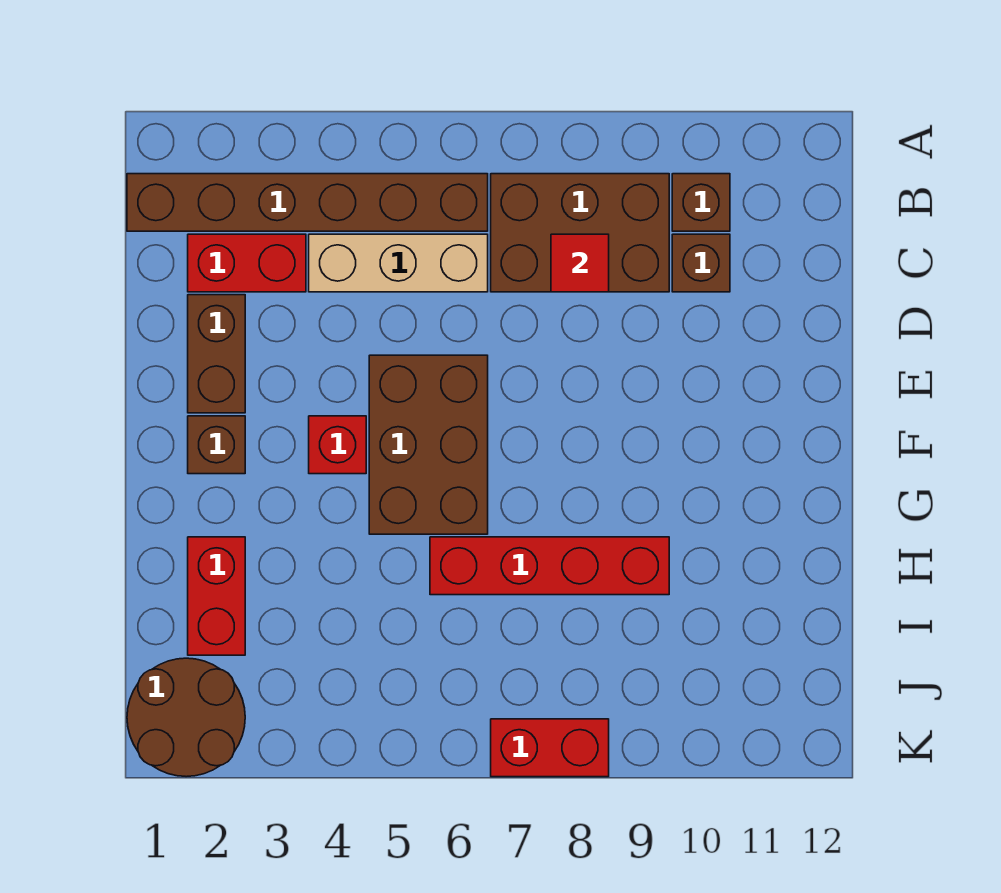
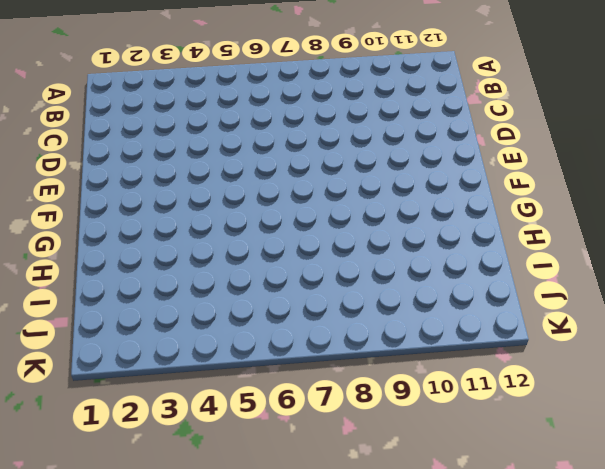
none -> brown brick B1:B6 level 1
none -> brown brick B7:C9 level 1
none -> brown brick B10 level 1

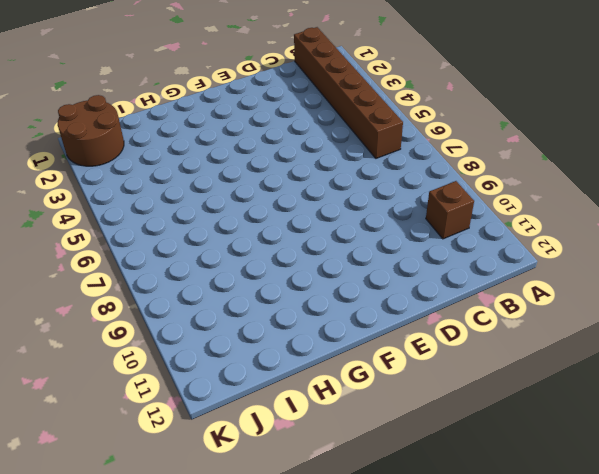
none -> brown brick B7:C9 level 1
none -> red brick C2:C3 level 1
none -> tan brick C4:C6 level 1

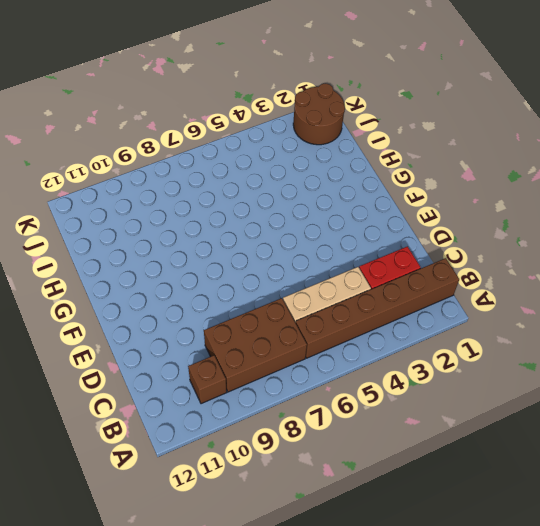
none -> brown brick C10 level 1
none -> brown brick D2:E2 level 1
none -> brown brick E5:G6 level 1

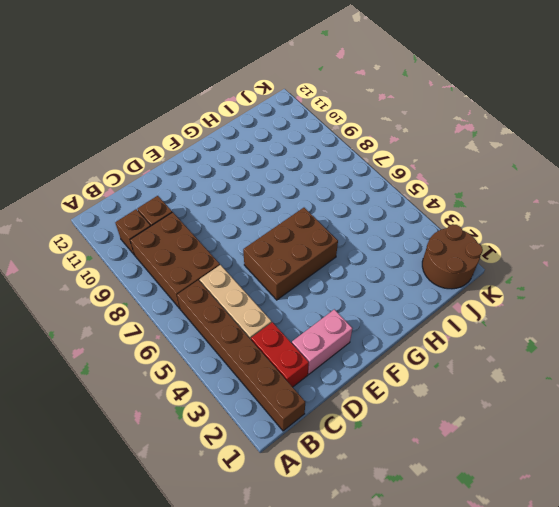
pink brick D2:E2 level 1 -> brown brick D2:E2 level 1
none -> brown brick F2 level 1
none -> red brick F4 level 1
none -> red brick H2:I2 level 1

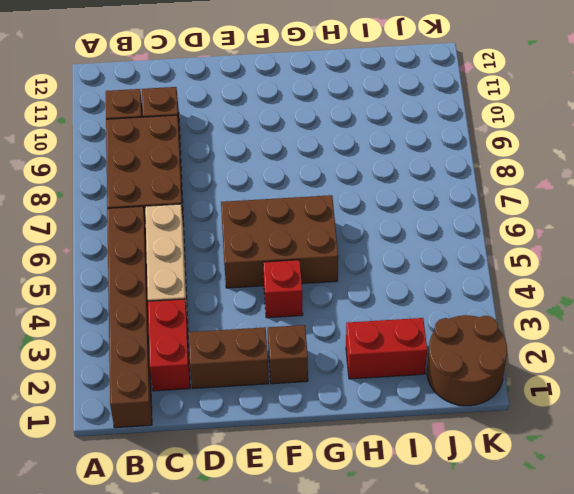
none -> red brick H6:H9 level 1
none -> red brick K7:K8 level 1
none -> red tile C8 level 2

